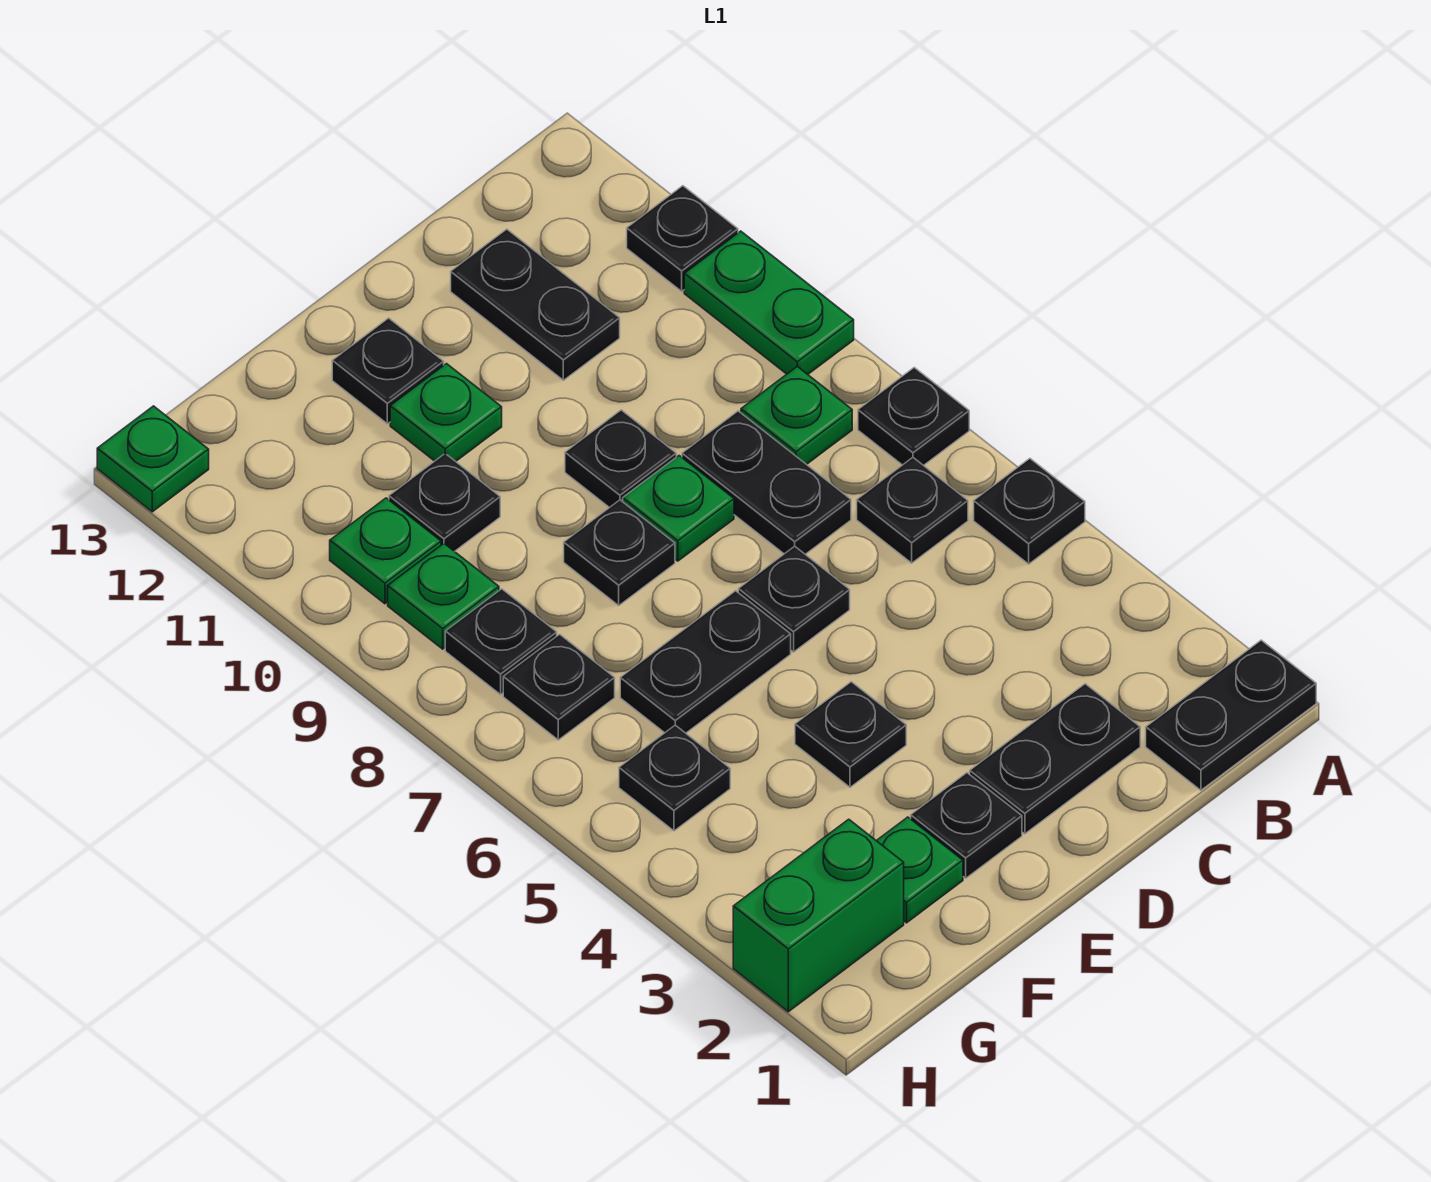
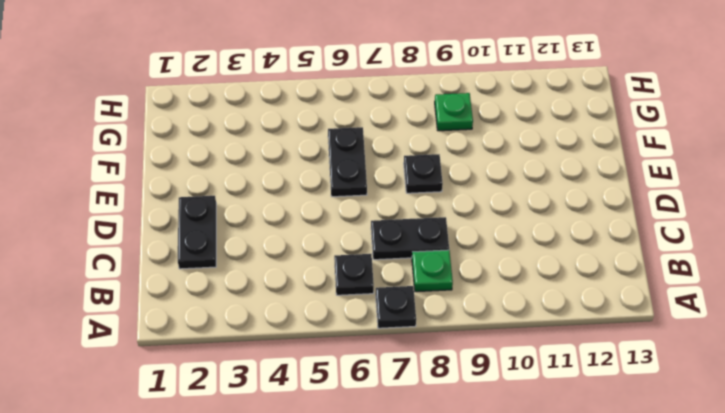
none -> black plate A1:B1 level 1
none -> black plate A5 level 1
none -> green plate A9:A10 level 1

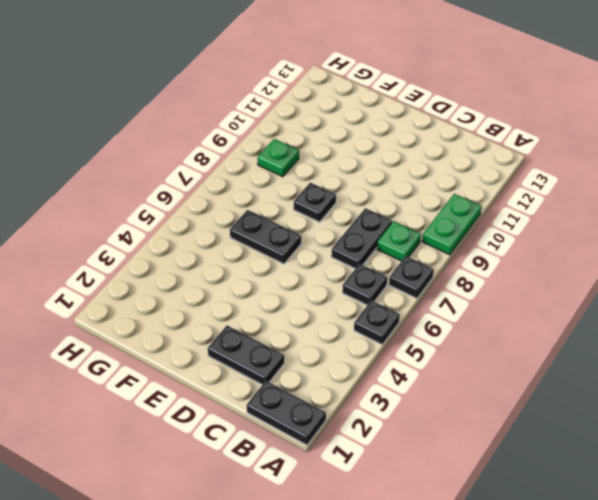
none -> black plate A11 level 1
none -> black plate C11:C12 level 1
none -> black plate D6 level 1

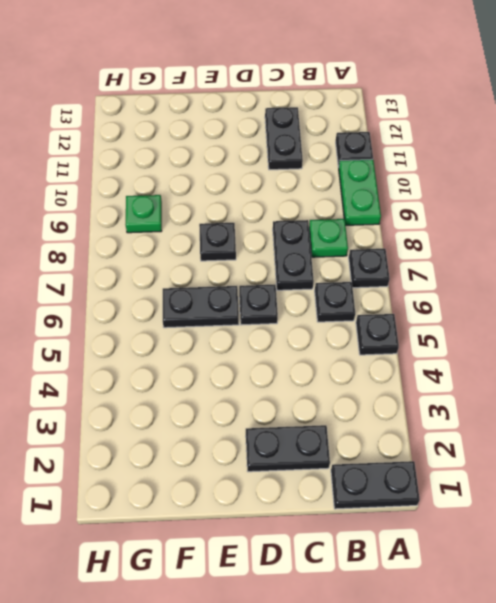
none -> green plate D8 level 1
none -> black plate D9 level 1
none -> black plate E2 level 1

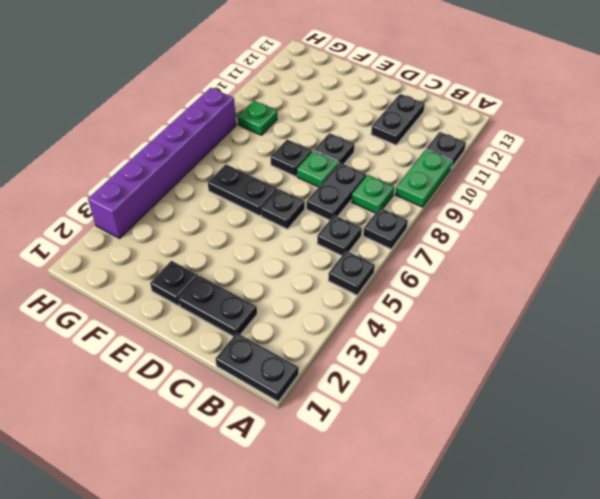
purple brick H3:H8 level 1 -> none
none -> black plate E4 level 1
none -> green plate E11 level 1
none -> black plate E12 level 1

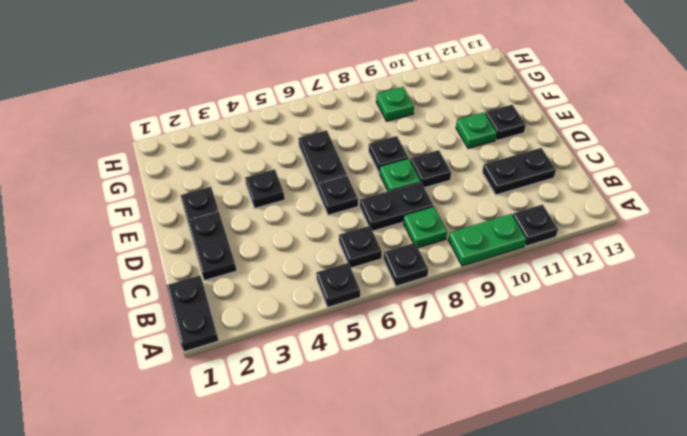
none -> green plate F2 level 1
none -> black plate F10 level 1
none -> green brick G2:H2 level 1

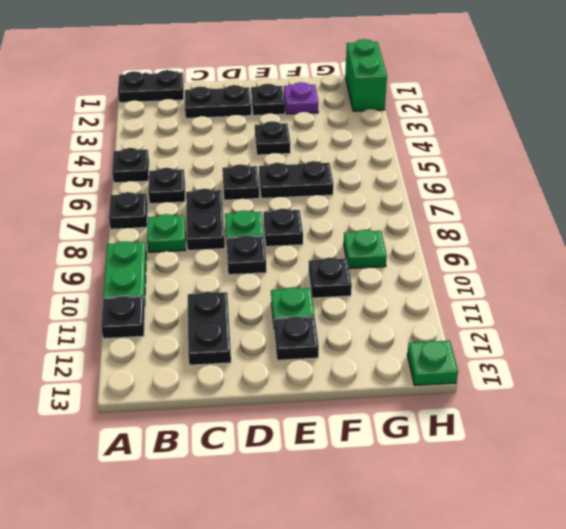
purple plate F2 level 1 -> green plate F2 level 1
green brick H1:H2 level 1 -> green brick G2:H2 level 1
none -> black plate G5 level 1
none -> black plate G7 level 1
none -> black plate G8 level 1

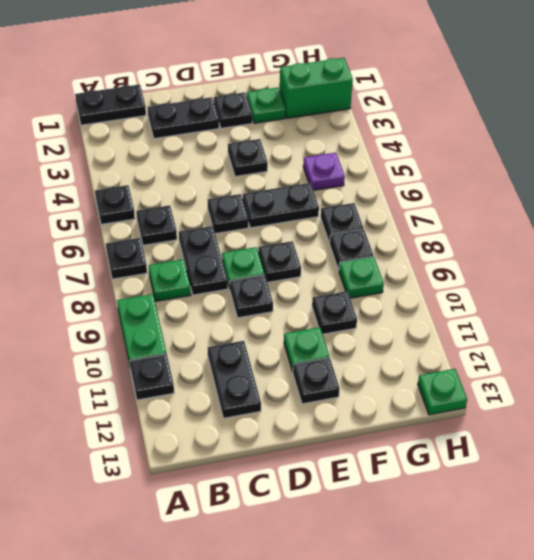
purple plate G5 level 1 -> black plate G5 level 1
none -> green plate G10 level 1

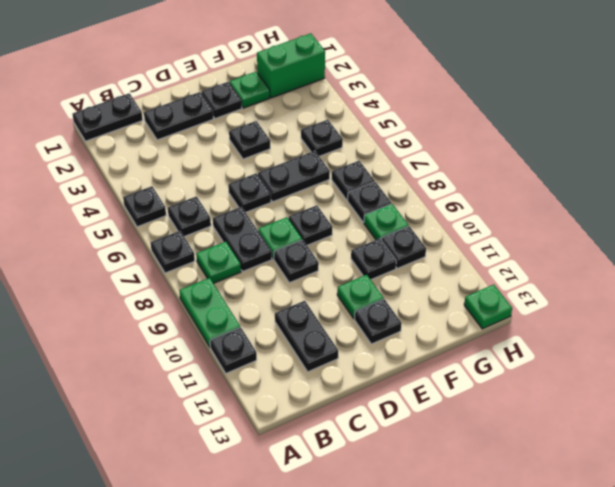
black plate G10 level 1 -> green plate G10 level 1

